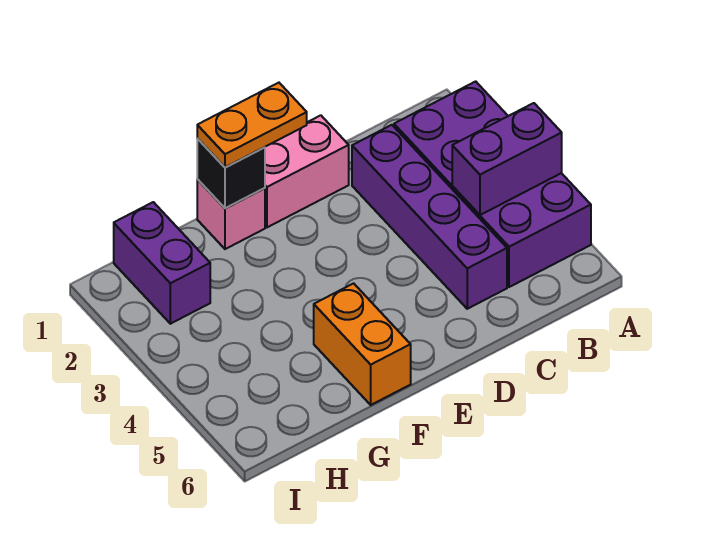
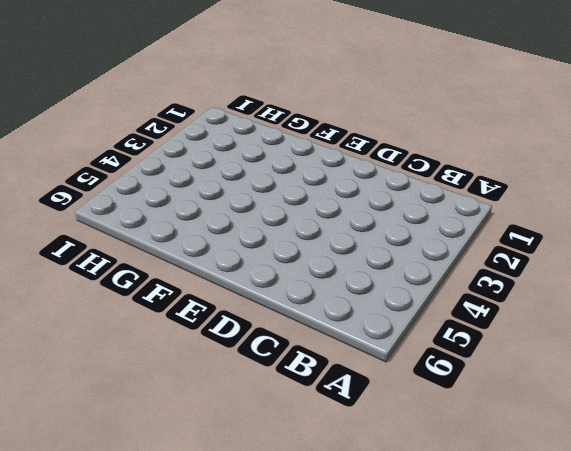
none -> purple brick A2:B5 level 1
none -> purple brick C2:C5 level 1

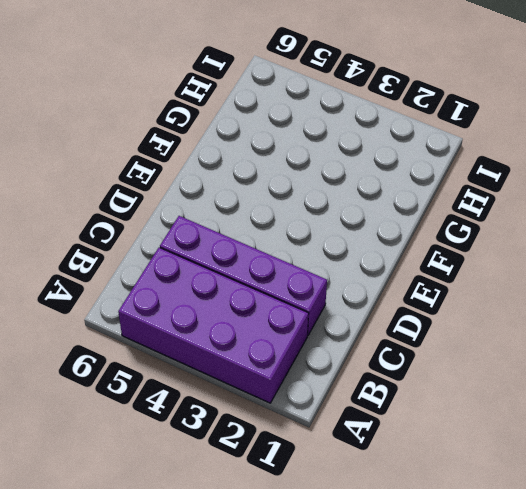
none -> pink brick D1:E1 level 1
none -> pink brick F1 level 1

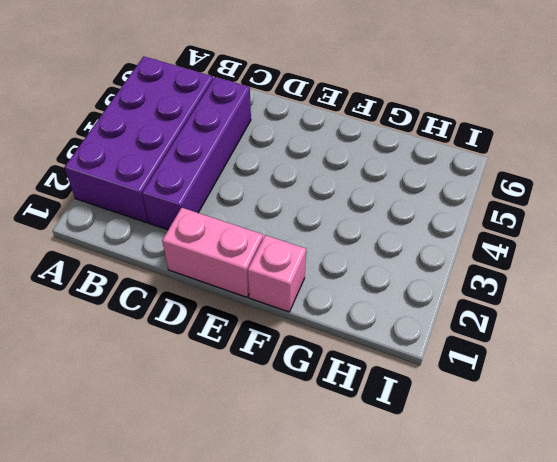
none -> orange brick F5:F6 level 1
none -> purple brick H1:H2 level 1

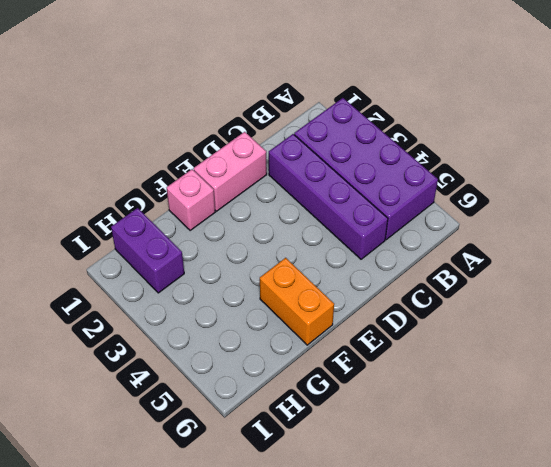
none -> purple brick A4:B4 level 2
none -> black brick F1 level 2

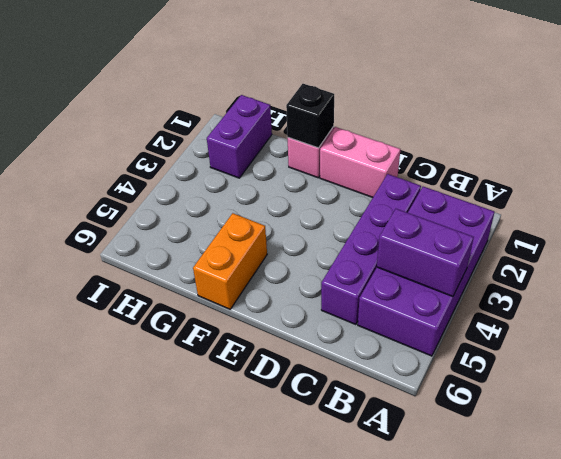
none -> orange plate E1:F1 level 3

